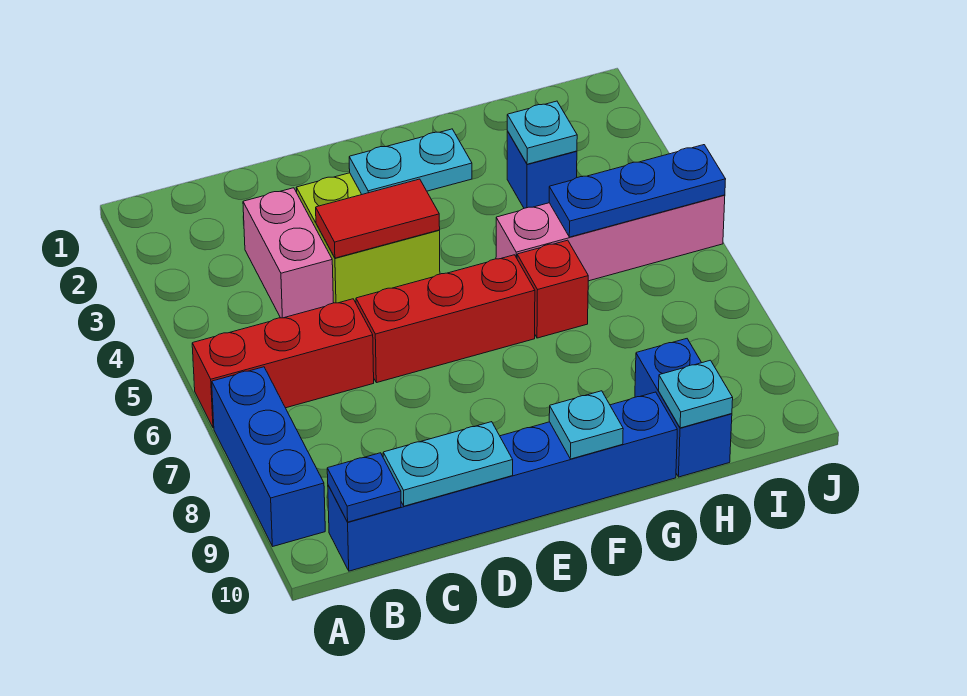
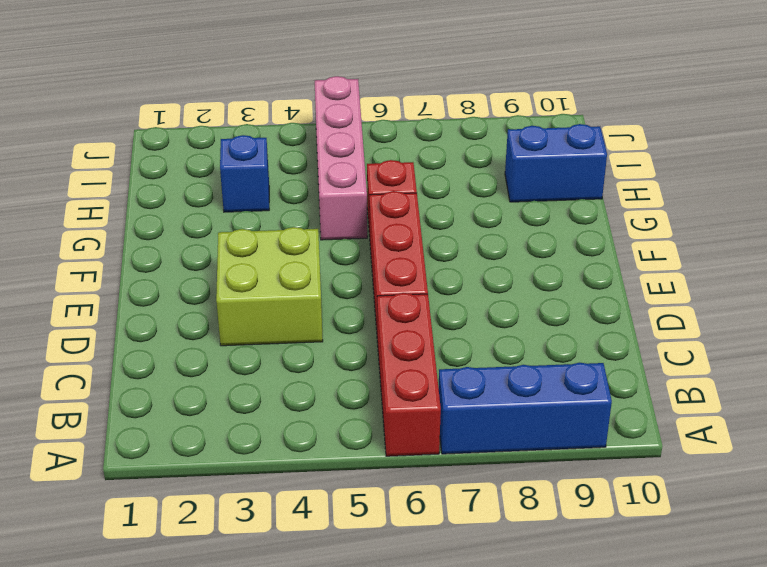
none -> blue brick B10:G10 level 1
none -> pink brick C3:C4 level 1
none -> blue plate B10 level 2

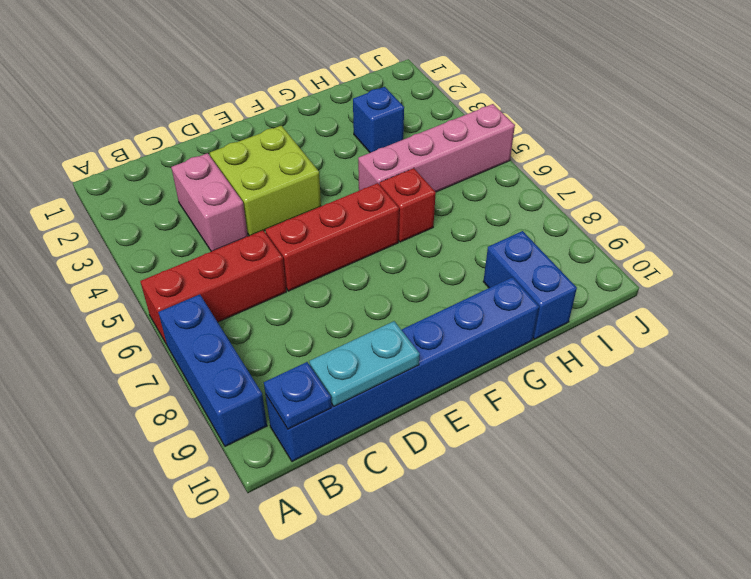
none -> red tile D4:E4 level 2
none -> cyan plate E3:F3 level 2
none -> cyan plate F10 level 2

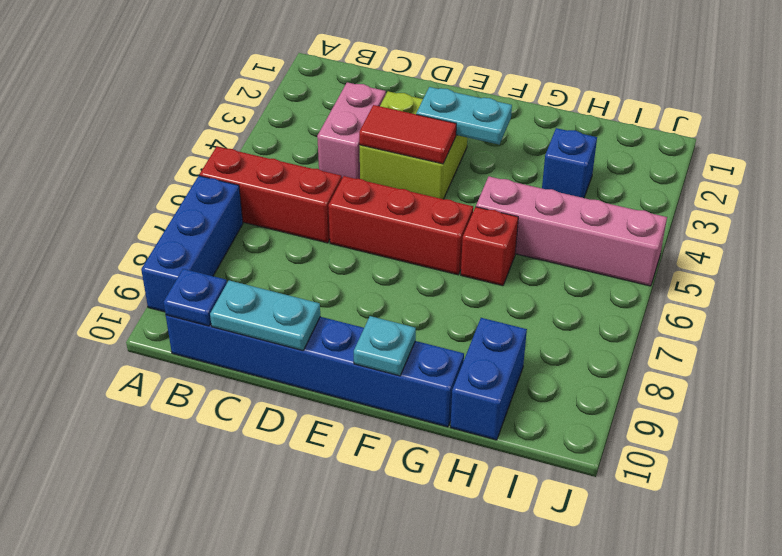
none -> cyan plate H3 level 2
none -> blue plate H5:J5 level 2
none -> cyan plate H10 level 2

